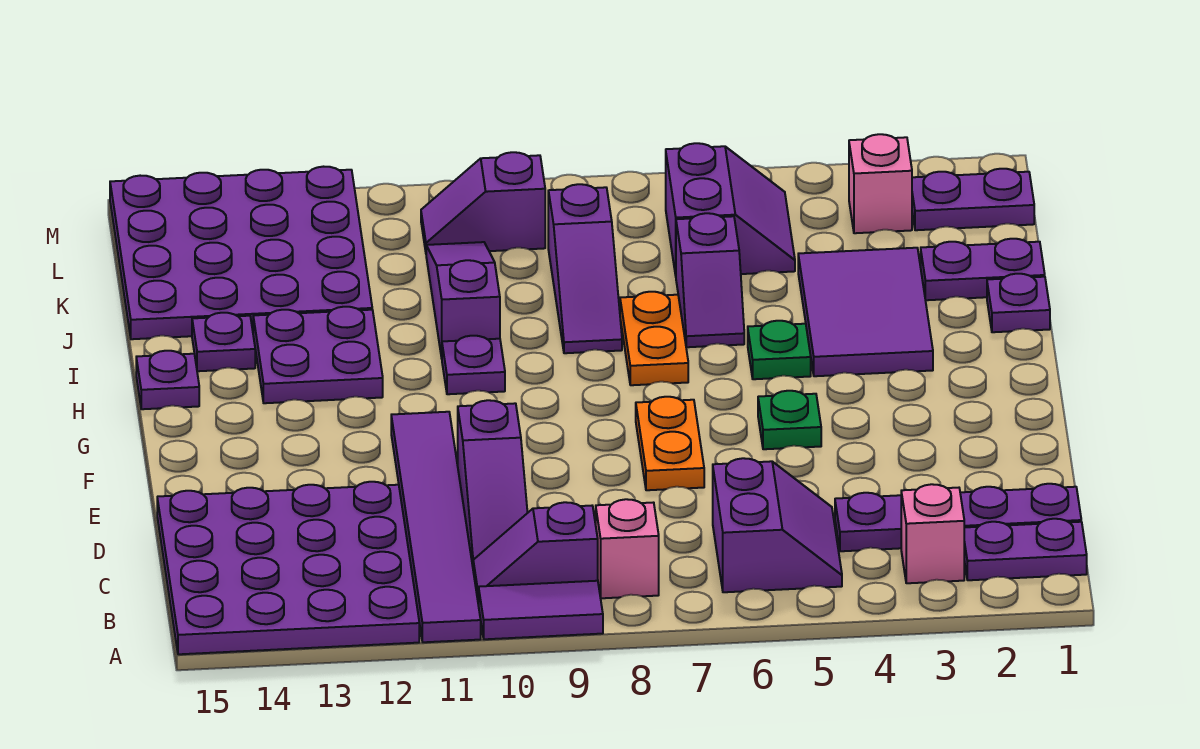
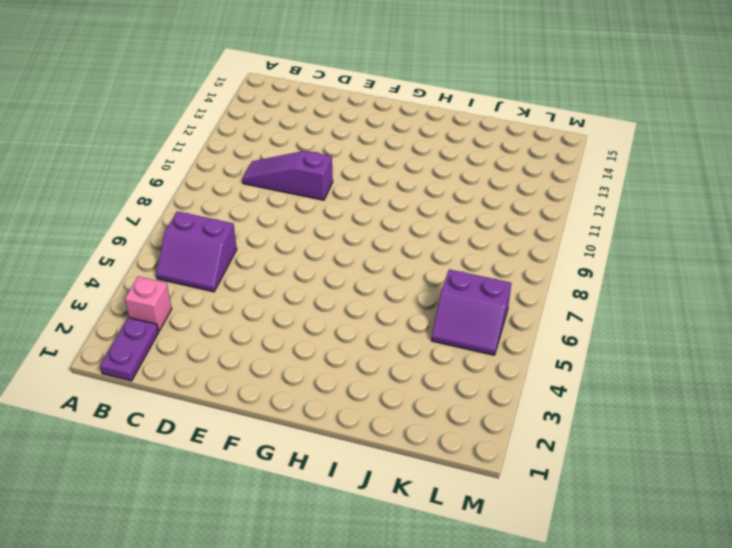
none -> purple tile A9:A10 level 1
none -> purple tile A11:F11 level 1
none -> purple plate A12:D15 level 1

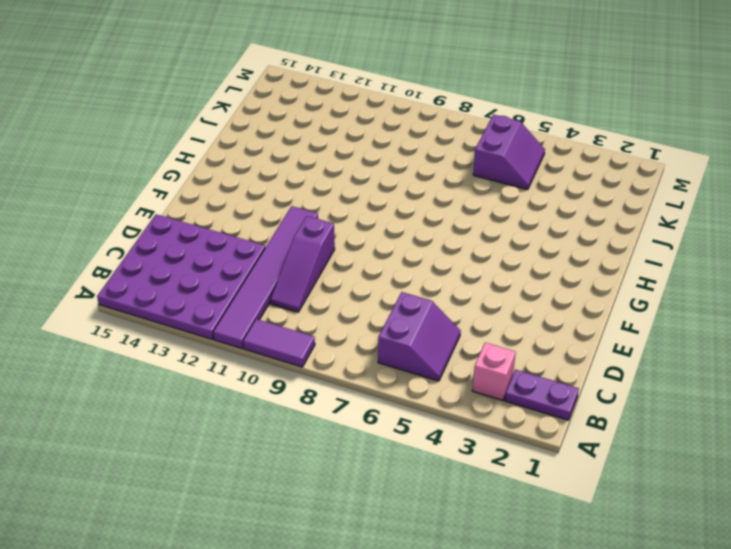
none -> pink brick B8 level 1
none -> purple slope B9:B10 level 1 top 9
none -> purple plate C1:C4 level 1

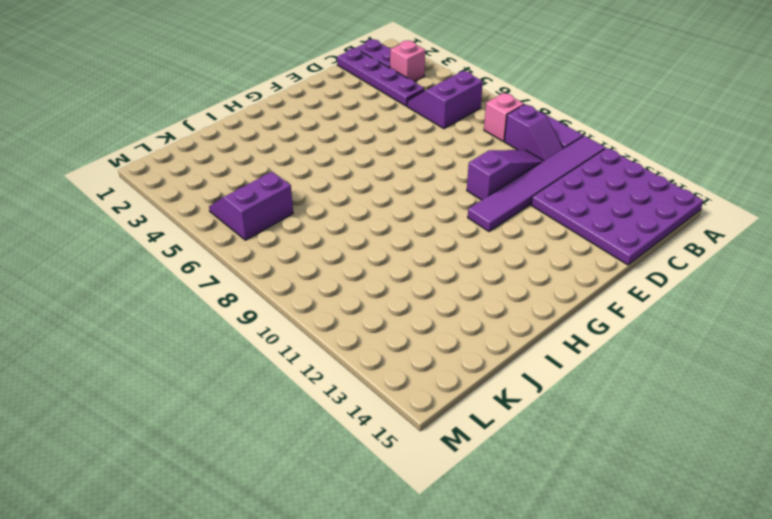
none -> orange plate E7:F7 level 1
none -> green plate F5 level 1
none -> purple tile H3:J4 level 1

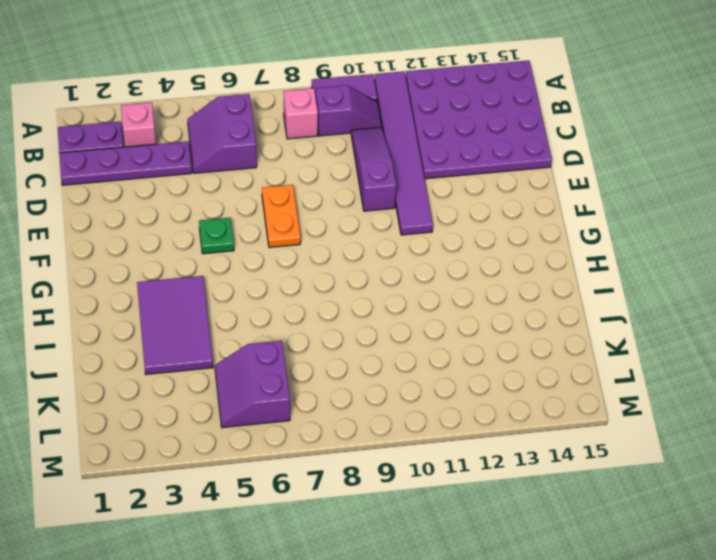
none -> green plate H5 level 1
none -> orange plate H7:I7 level 1
none -> purple plate H10 level 1

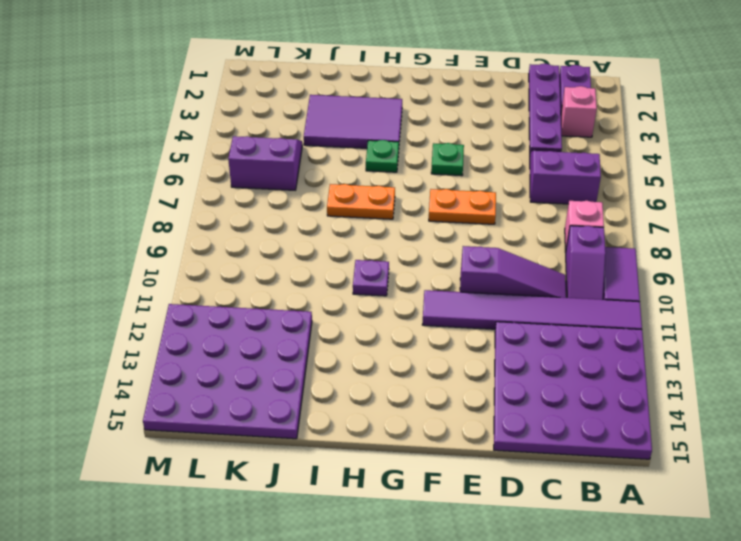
none -> purple plate H12:I13 level 1
none -> purple plate H15 level 1
none -> purple plate I1 level 1

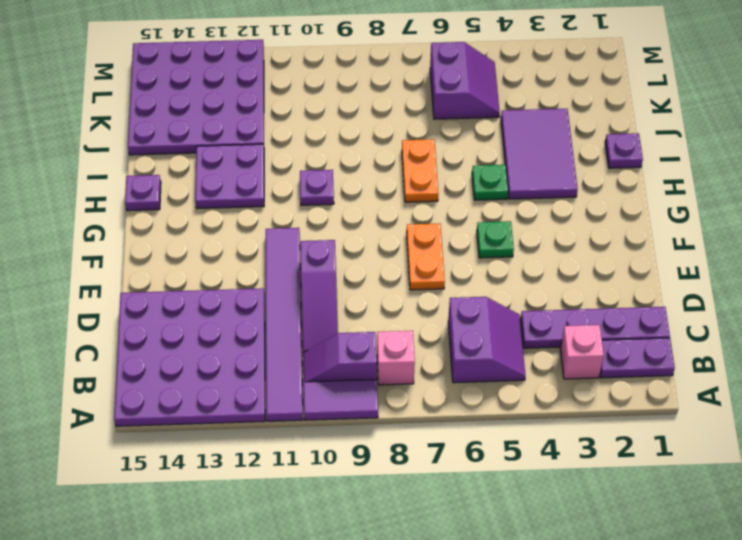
none -> purple slope I6:J6 level 1 top J
none -> purple slope I8:K8 level 1 top K
none -> purple slope I10:K10 level 1 top I

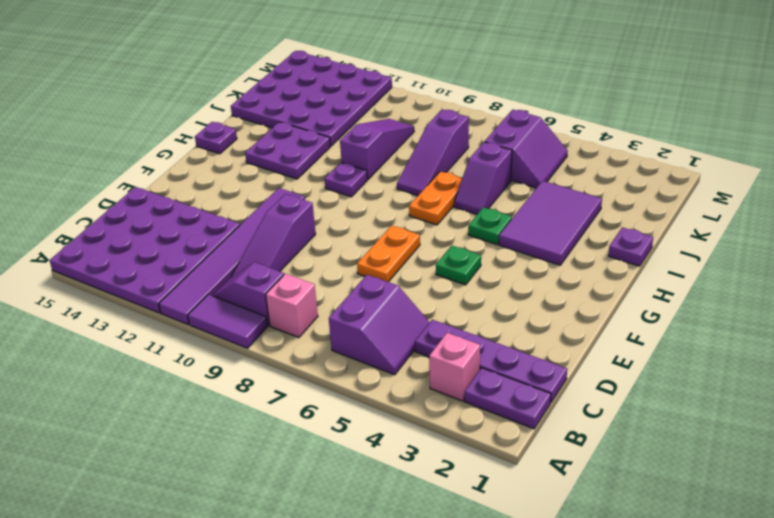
none -> purple plate I14 level 1
none -> purple plate J1:J2 level 1
none -> purple plate L1:L2 level 1

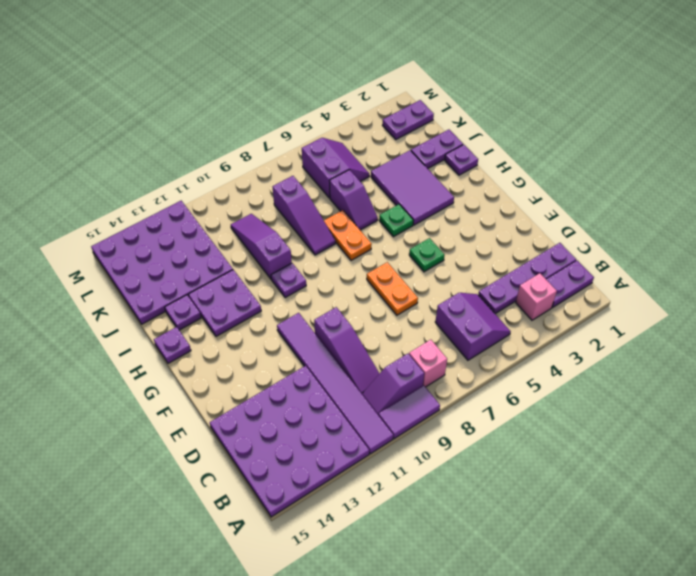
none -> pink brick L3 level 1
none -> purple slope L9:L10 level 1 top 9

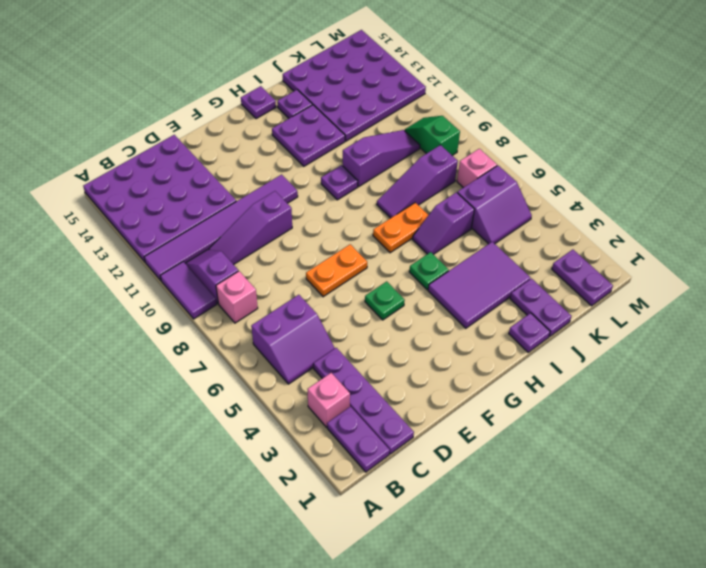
pink brick L7 level 1 -> pink brick L3 level 1
green slope L9:L10 level 1 top 9 -> purple slope L9:L10 level 1 top 9

